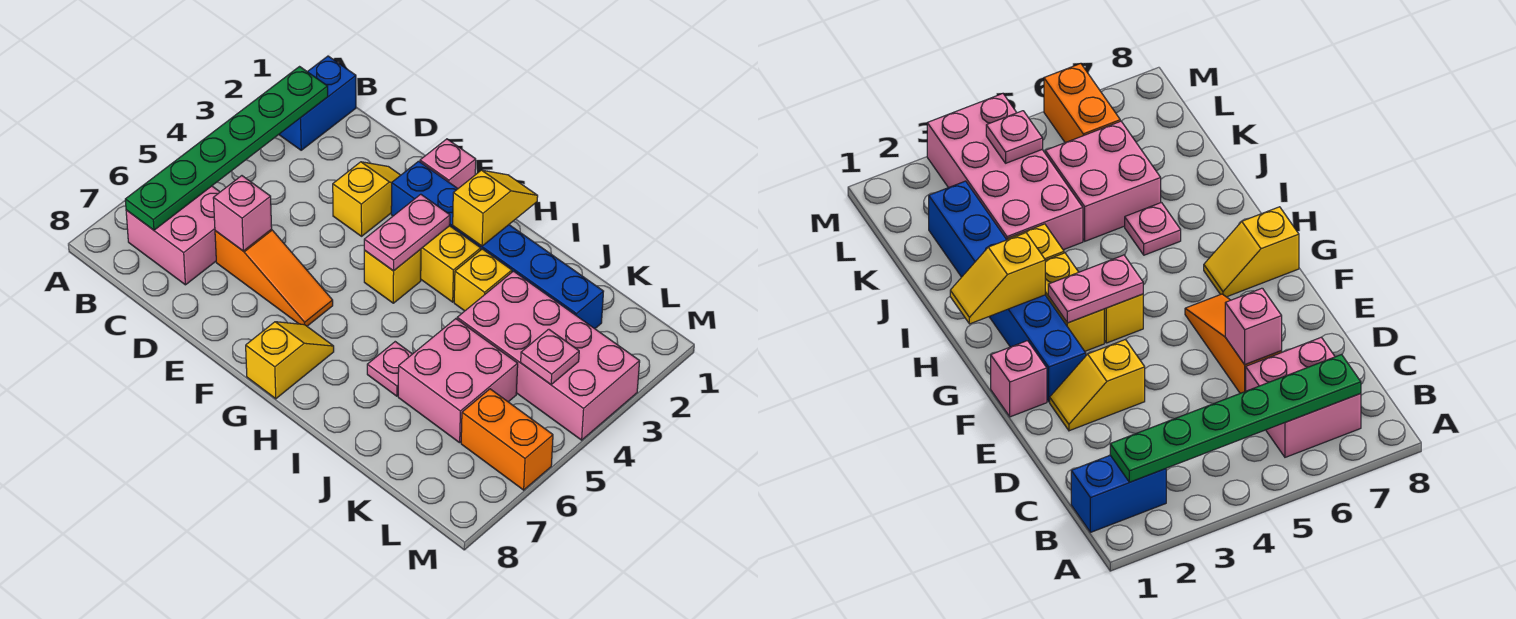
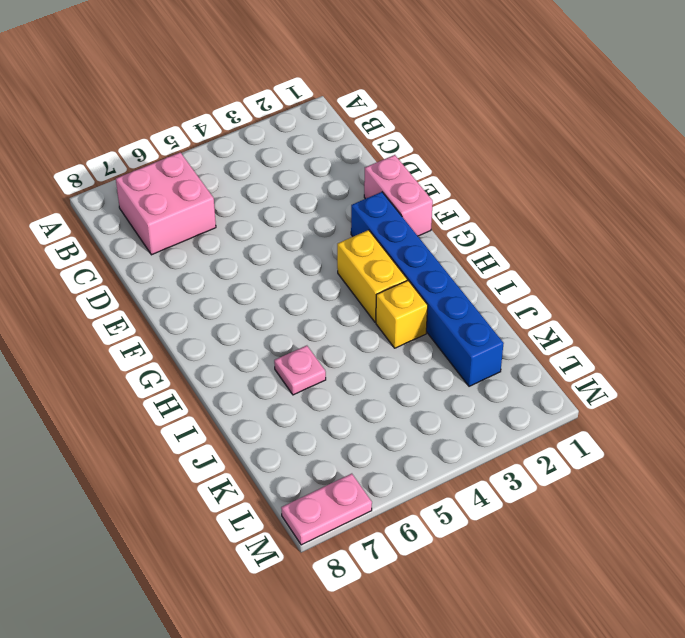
pink brick E1:F1 level 1 -> pink brick F1 level 1
pink plate M7:M8 level 1 -> pink plate G3:G4 level 2
none -> blue brick B1:B2 level 1
none -> orange slope D6:F6 level 1 top D
none -> yellow slope E2:E3 level 1 top 3

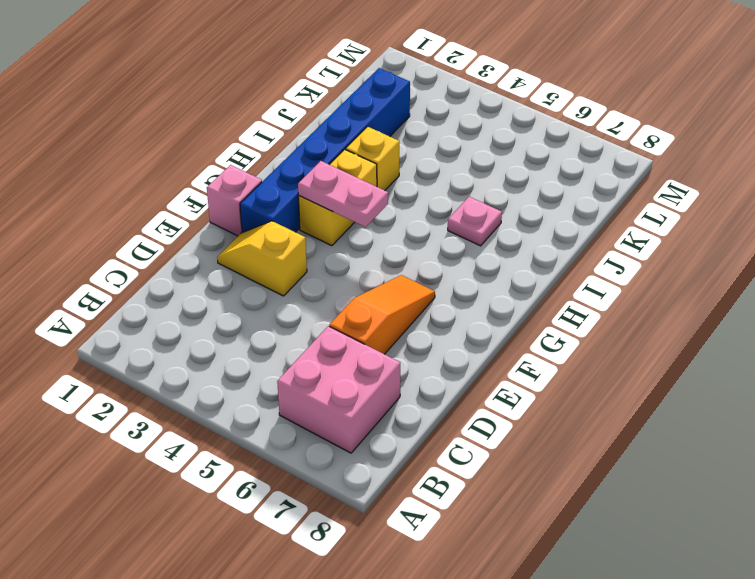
none -> blue brick B1:B2 level 1
none -> yellow brick G4 level 1
none -> yellow slope G7:G8 level 1 top 8

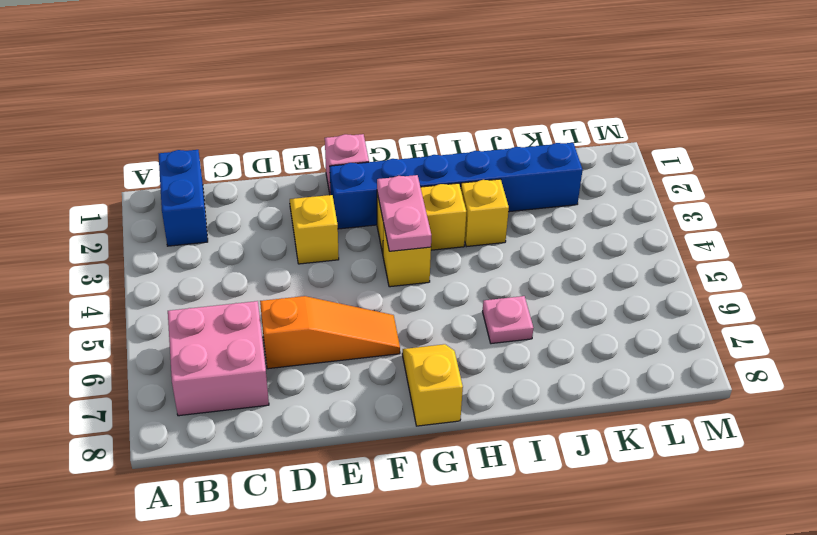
none -> pink brick J3:M4 level 1
none -> pink brick J5:K6 level 1
none -> orange brick L6:M6 level 1

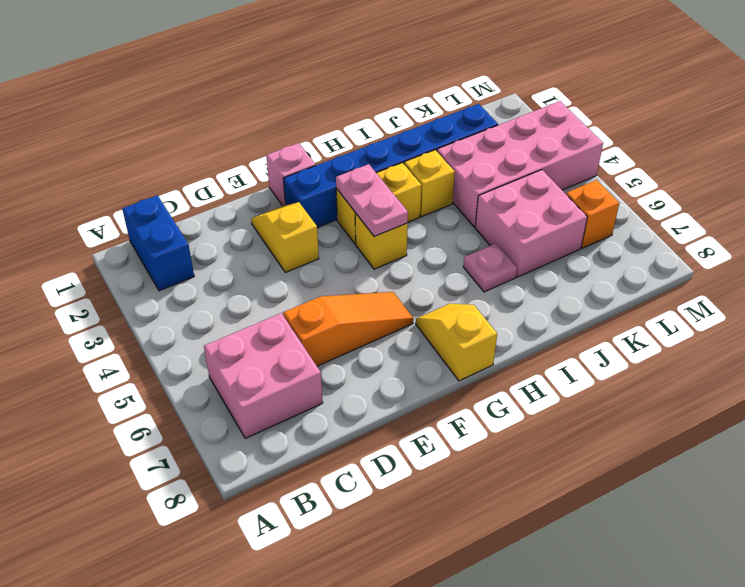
orange brick L6 level 1 -> orange brick L6:M6 level 1
none -> green plate B2:B7 level 2
none -> pink brick D6 level 2
none -> yellow slope H1:H2 level 2 top 2

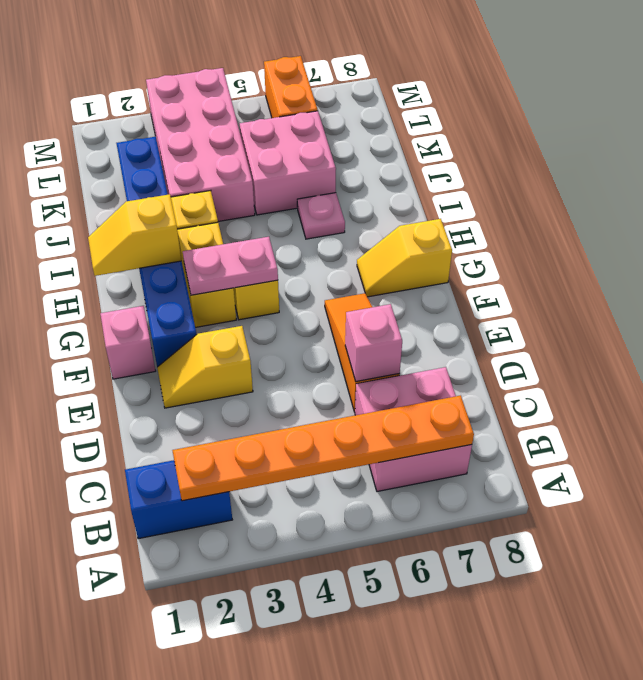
orange plate B2:B7 level 2 -> green plate B2:B7 level 2
none -> pink plate L4 level 2

